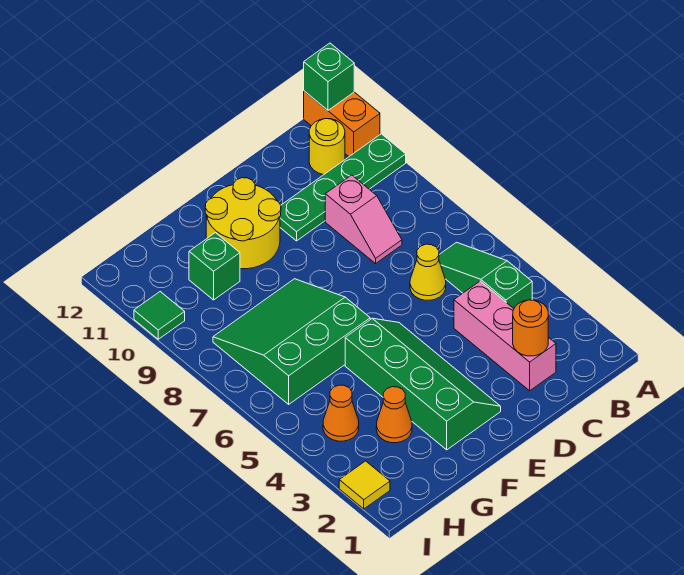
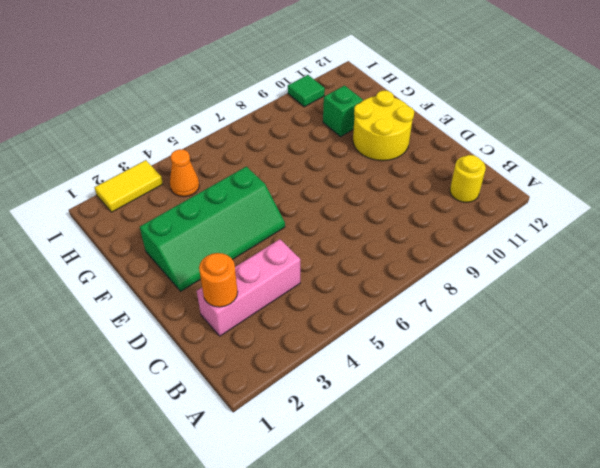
yellow tile I2:I3 level 1 -> yellow tile I2 level 1
none -> green plate A10:D10 level 1
none -> orange brick A11:A12 level 1
none -> green slope B4:B6 level 1 top 4

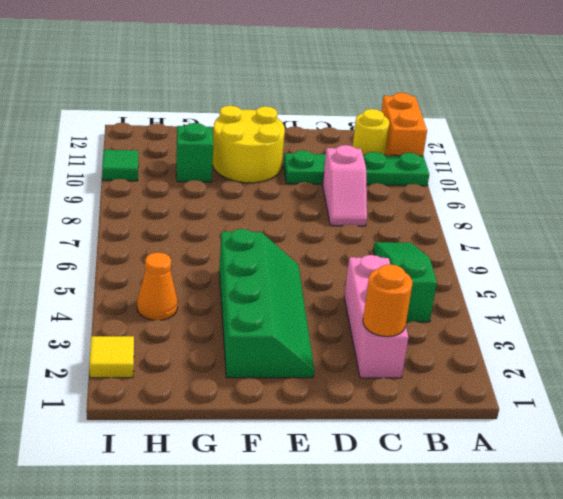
none -> yellow cone C6 level 1
none -> green slope F6:H8 level 1 top 6
none -> orange cone G3 level 1

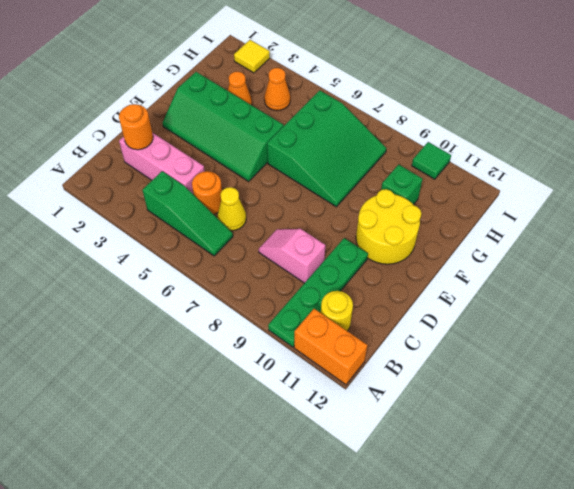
orange round brick C5 level 1 -> none
none -> green brick A12 level 2

